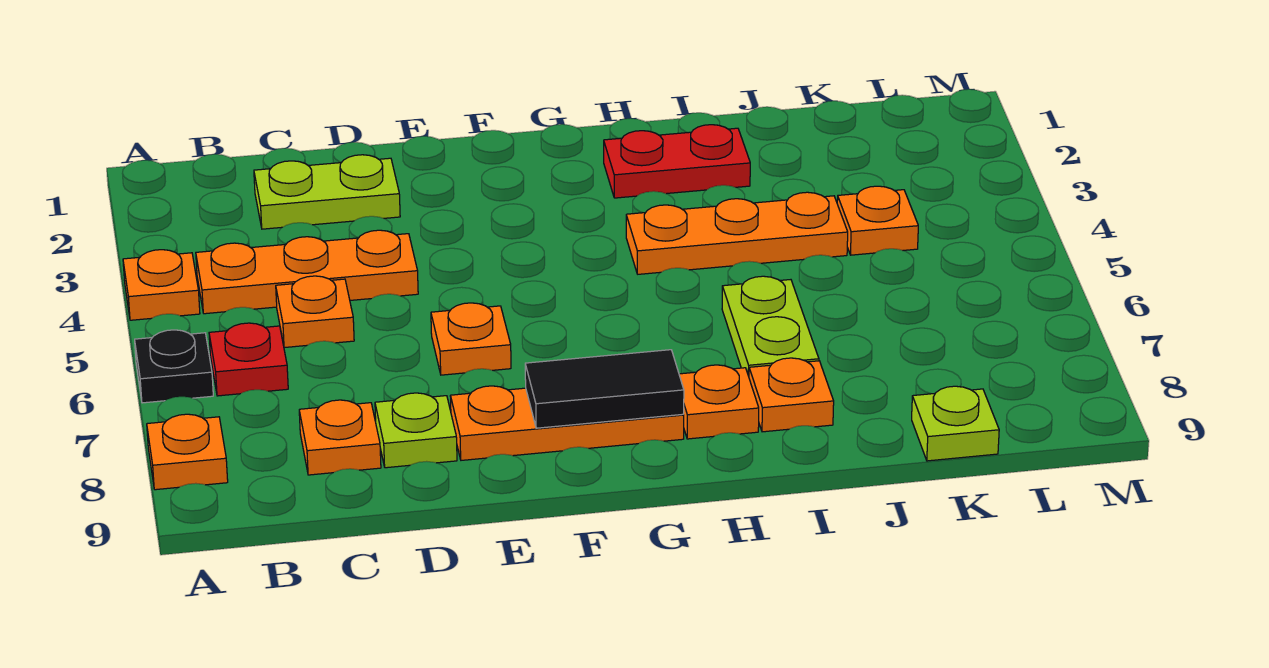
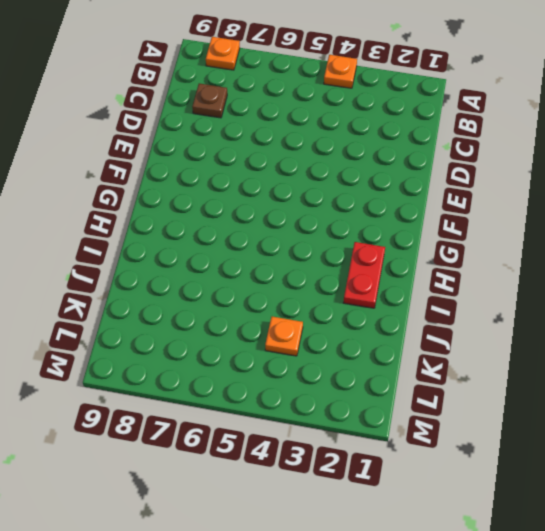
brown plate C8 level 1 -> orange plate C8 level 1
none -> black plate A6 level 1
none -> orange plate B4:D4 level 1
none -> red plate B6 level 1

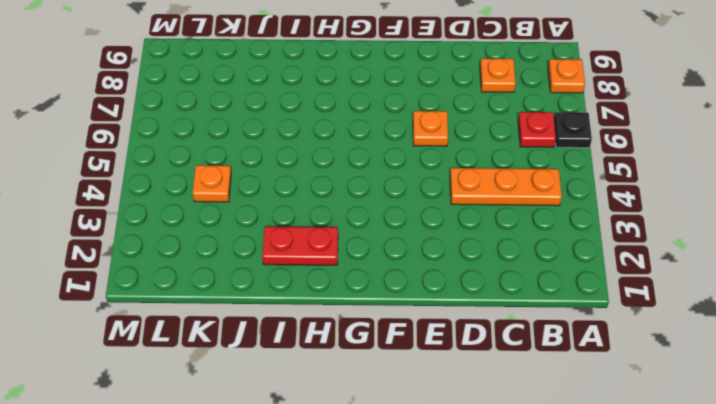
none -> orange plate A4 level 1
none -> lime plate C2:D2 level 1
none -> orange plate C5 level 1

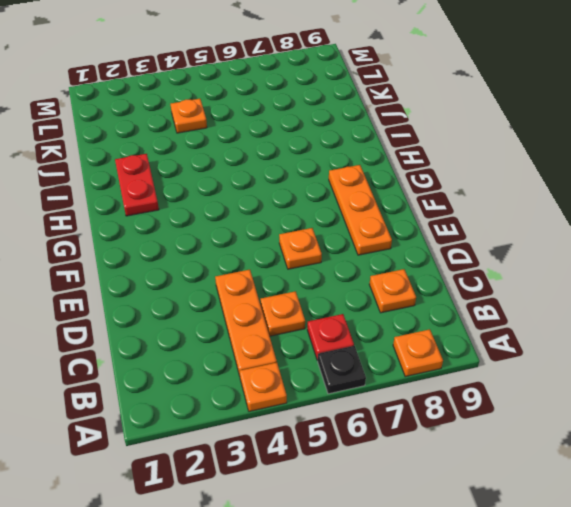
none -> lime plate C2:D2 level 1
none -> lime plate D8 level 1
none -> orange plate H4:J4 level 1

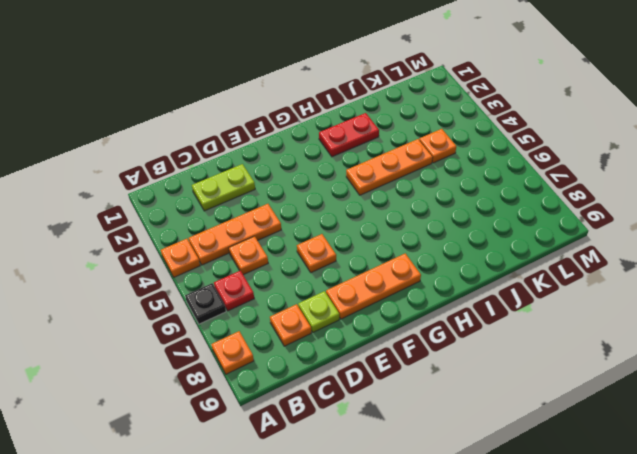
none -> orange plate H8 level 1
none -> lime plate I6:I7 level 1
none -> orange plate I8 level 1

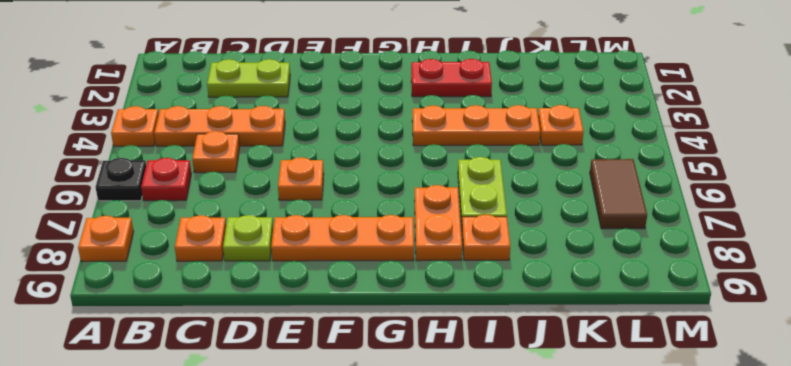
orange plate H7:H8 level 1 -> orange plate H8 level 1
brown tile L6:L7 level 1 -> none
none -> lime plate K9 level 1
none -> black tile F8:G8 level 2

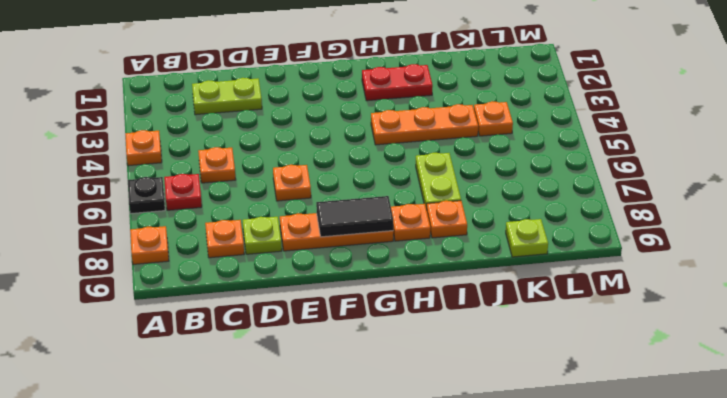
none -> orange plate B4:D4 level 1

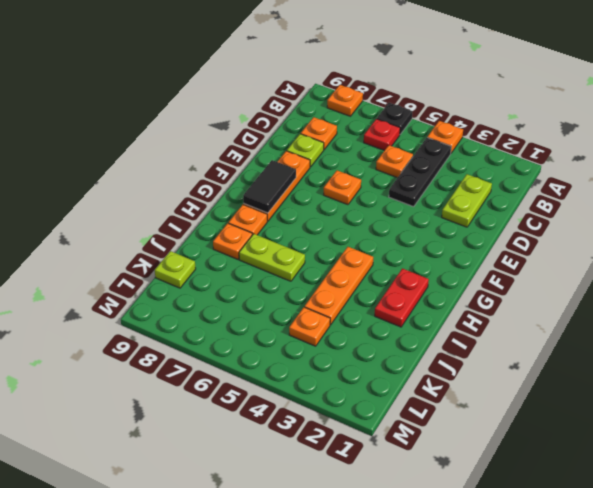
black plate B4:D4 level 1 -> orange plate B4:D4 level 1

